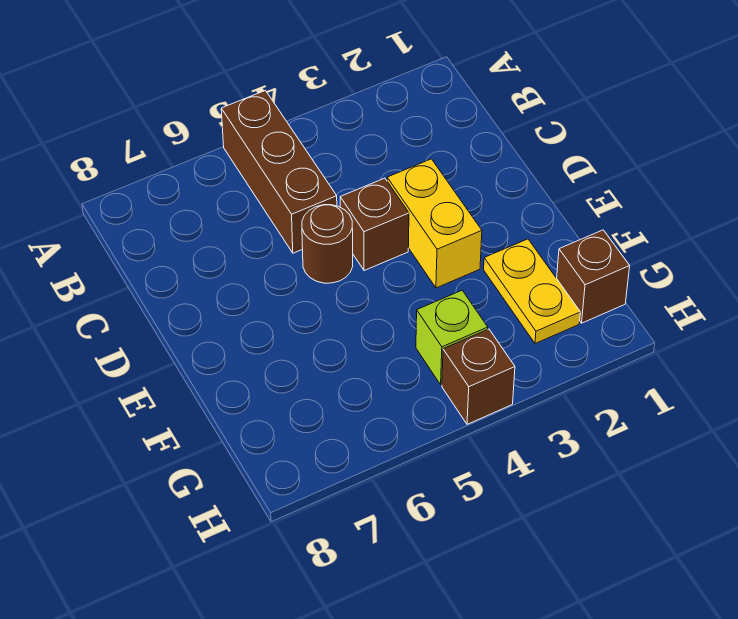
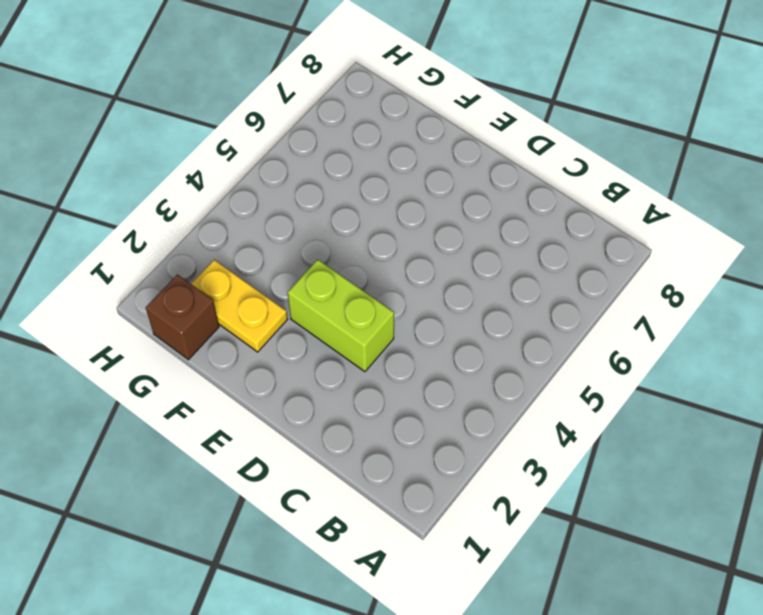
lime brick D3:E3 level 1 -> yellow brick D3:E3 level 1
none -> brown brick A5:C5 level 1
none -> brown brick D4 level 1

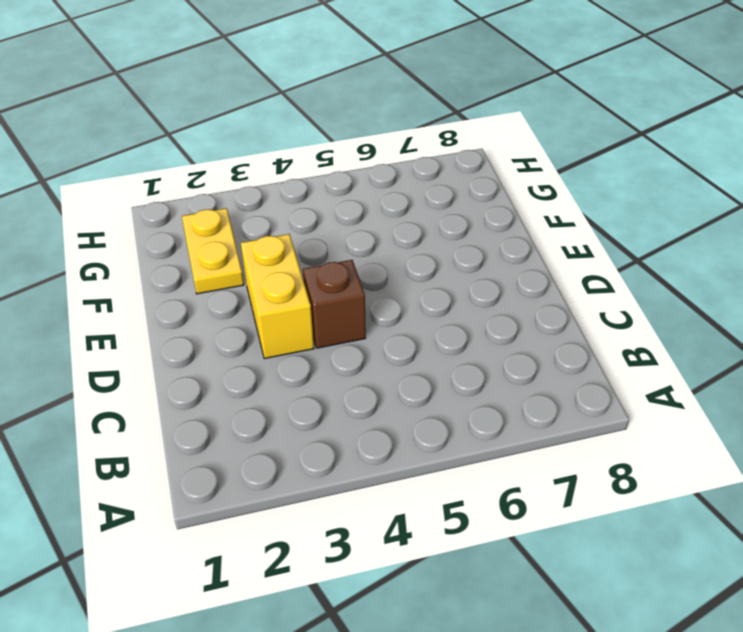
none -> brown brick A5:C5 level 1
none -> brown round brick D5 level 1

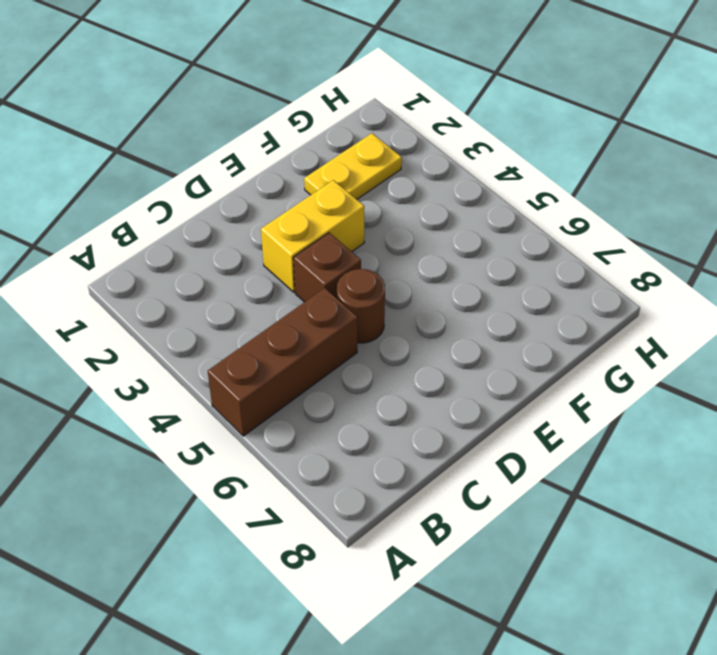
none -> brown brick G1 level 1
none -> lime brick G4 level 1

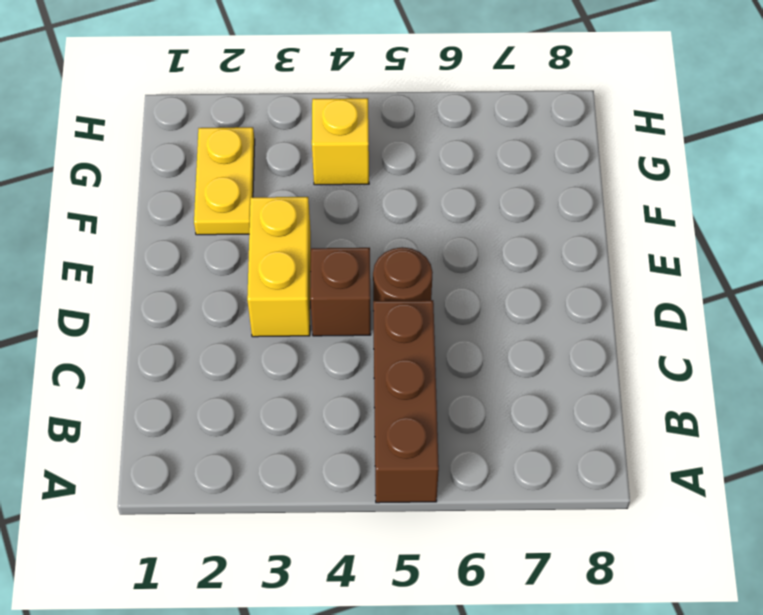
yellow brick G4 level 1 -> lime brick G4 level 1
none -> brown brick G1 level 1
none -> brown brick H4 level 1

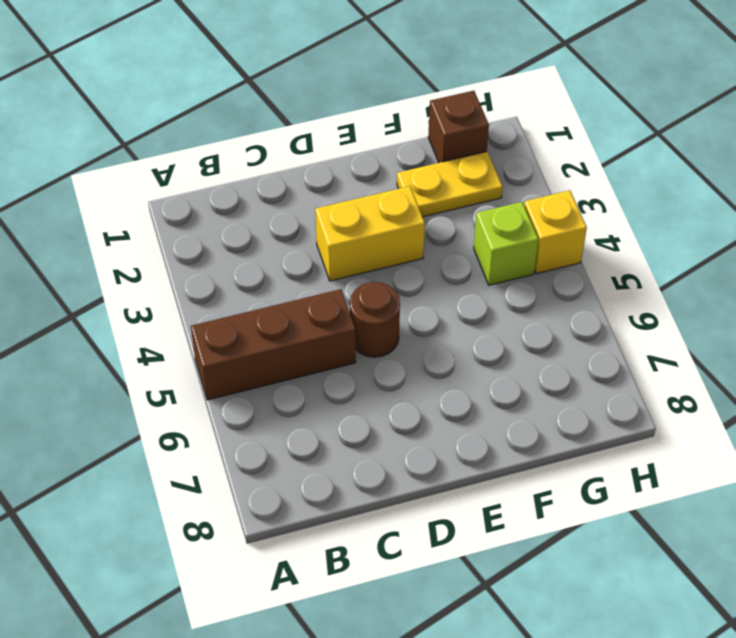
yellow brick H4 level 1 -> brown brick H4 level 1
none -> brown brick D4 level 1

